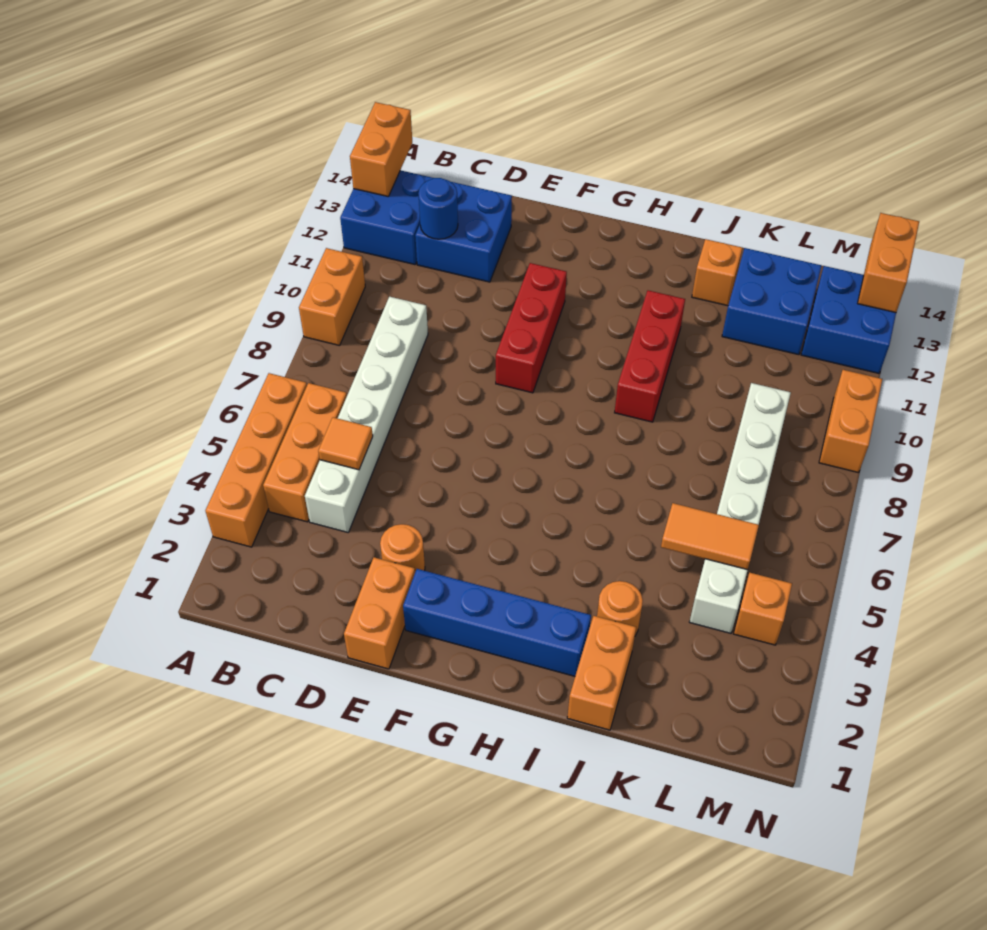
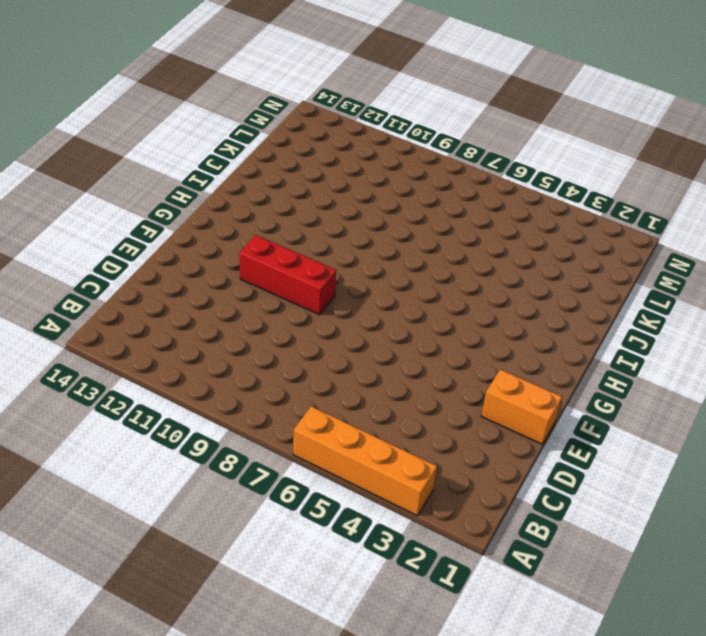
none -> orange brick A9:A10 level 1
none -> blue brick A12:B13 level 1
none -> orange brick B4:B6 level 1

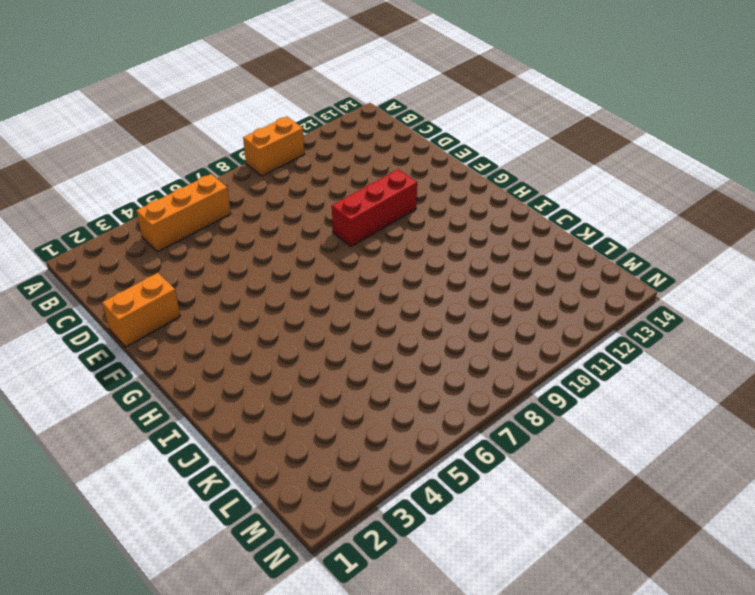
none -> orange brick A3:A6 level 1
none -> blue brick A12:B13 level 1
none -> white brick C4:C9 level 1

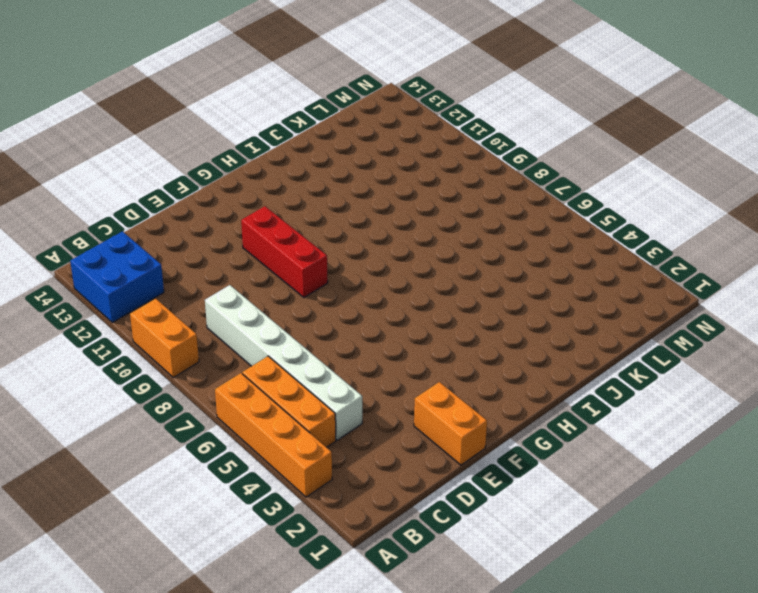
none -> blue brick C12:D13 level 1
none -> orange round brick E3 level 1
none -> blue brick F2:I2 level 1

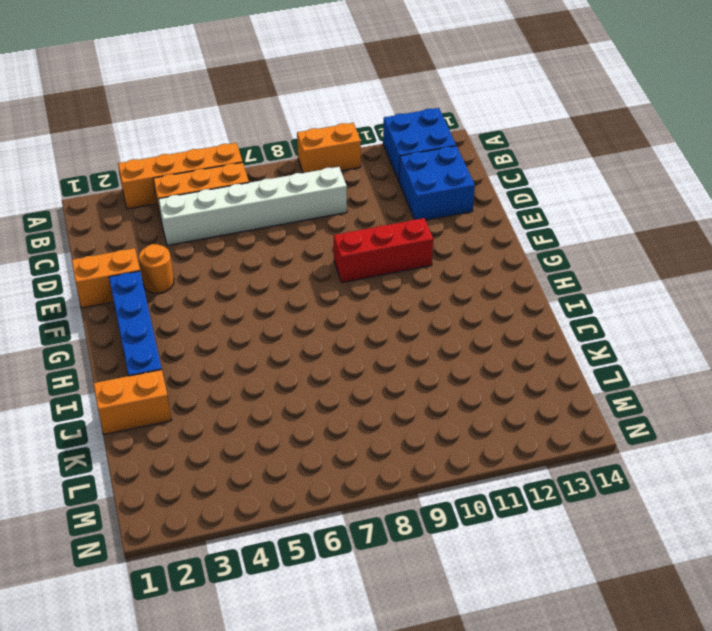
none -> red brick I9:I11 level 1
none -> orange round brick J3 level 1
none -> orange brick J13 level 1

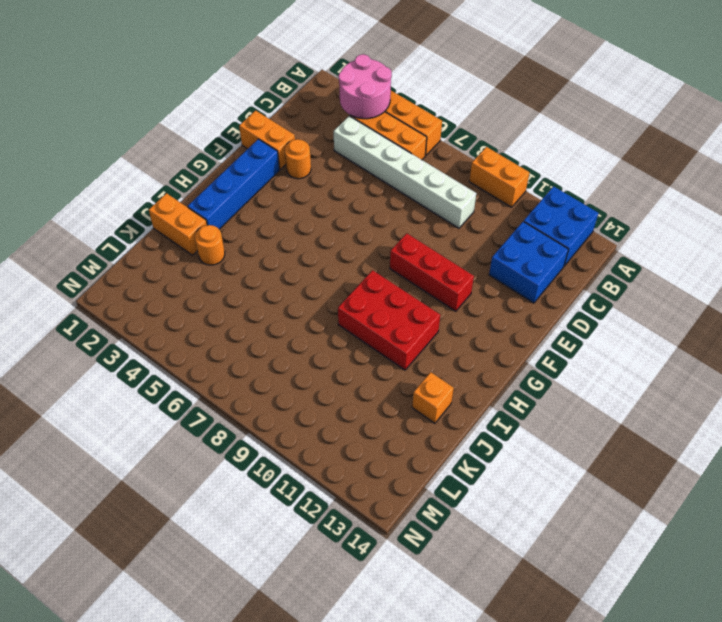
pink round brick A3:B4 level 2 -> none
red brick H9:I11 level 1 -> red brick I9:I11 level 1
none -> blue brick K12:L13 level 1
none -> white brick L4:L9 level 1
none -> orange brick M4 level 1

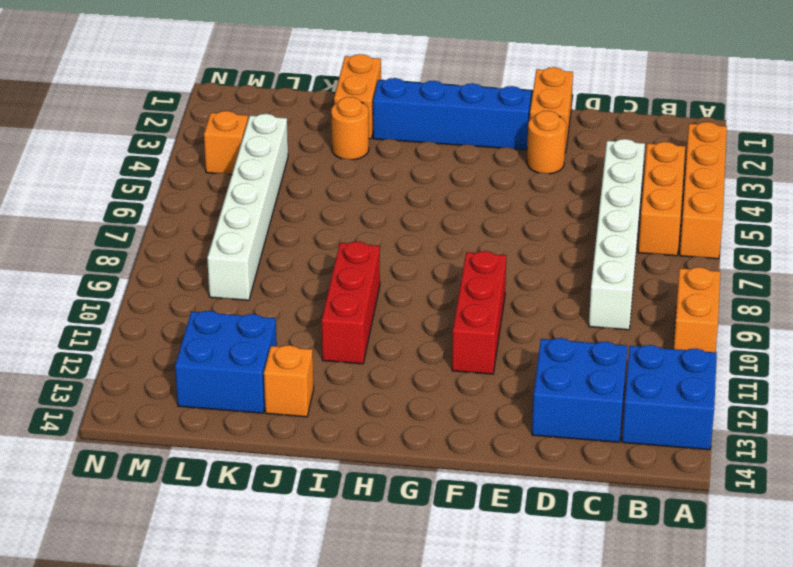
none -> blue brick M12:N13 level 1
none -> orange brick N9:N10 level 1
none -> orange brick A13:A14 level 2

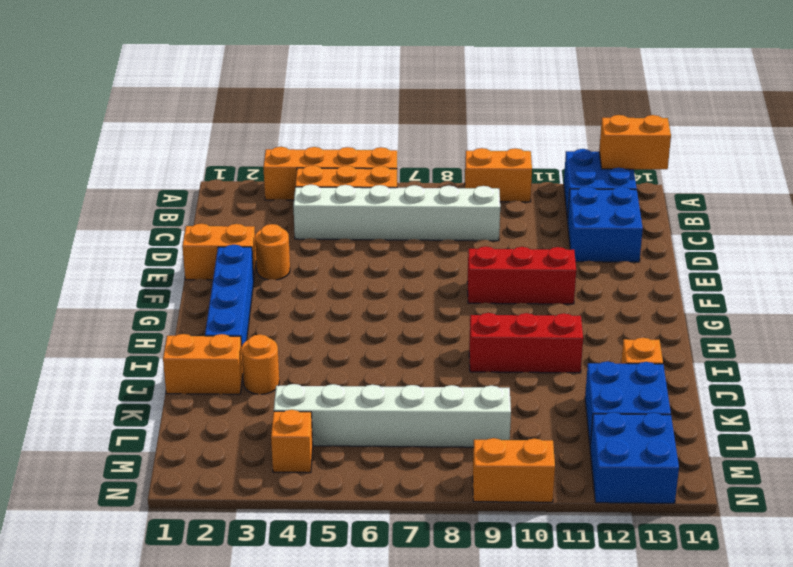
none -> orange tile C5 level 2
none -> blue round brick C12 level 2
none -> orange tile K5:L5 level 2

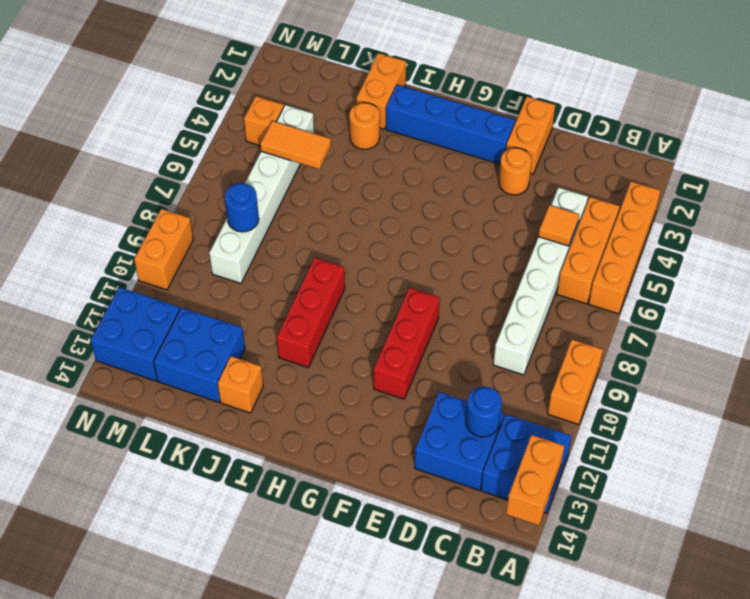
blue round brick L8 level 2 -> none
none -> orange brick N13:N14 level 2

